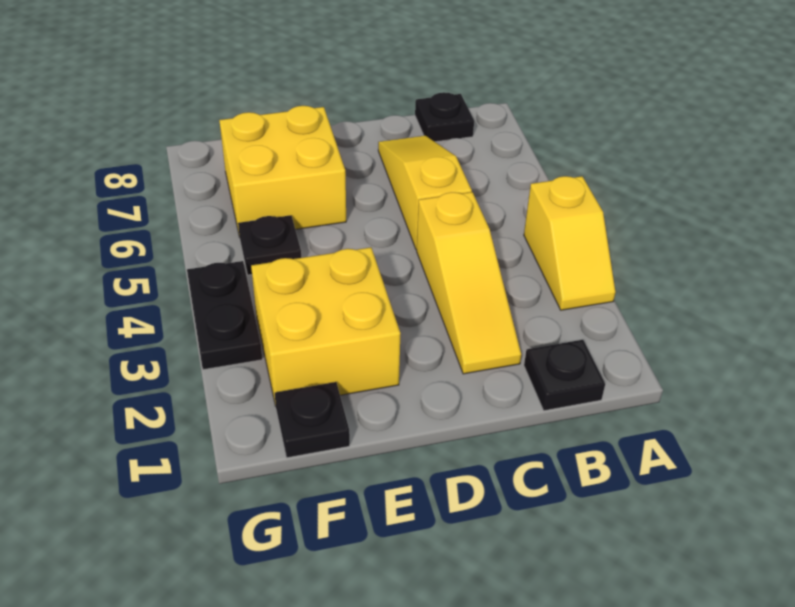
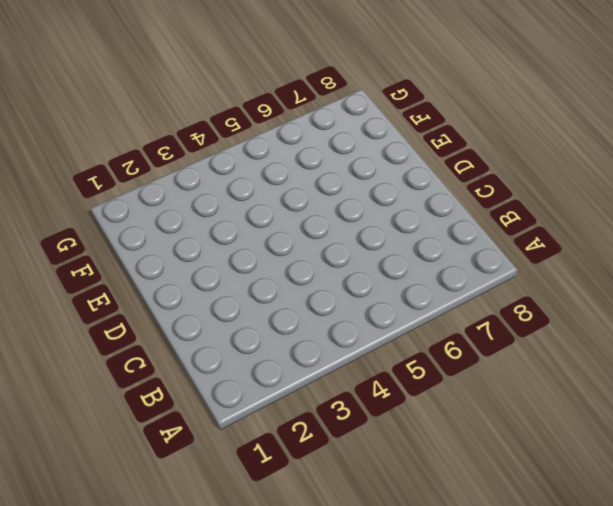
none -> yellow slope A3:A4 level 1 top 4
none -> black plate B1 level 1

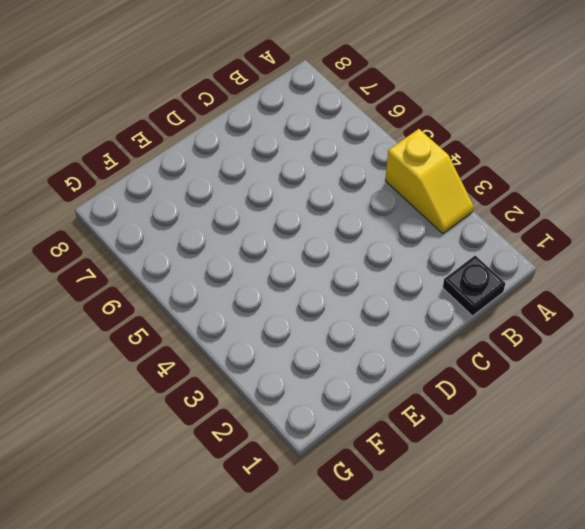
none -> black plate B8 level 1
none -> yellow slope C2:C4 level 1 top 4

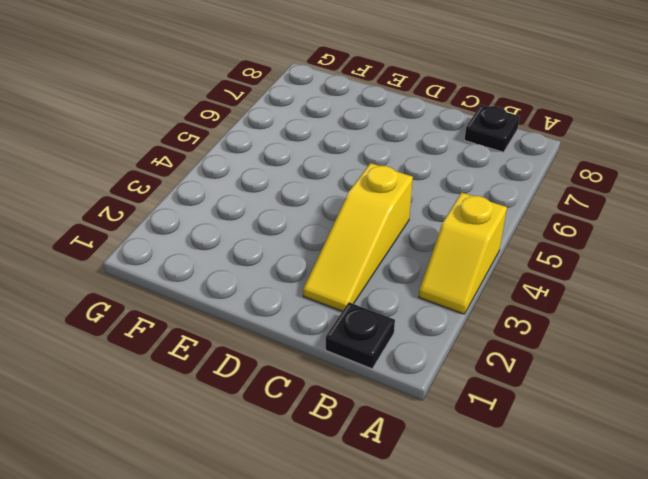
none -> yellow slope C5:C7 level 1 top 5
none -> yellow brick E2:F3 level 1

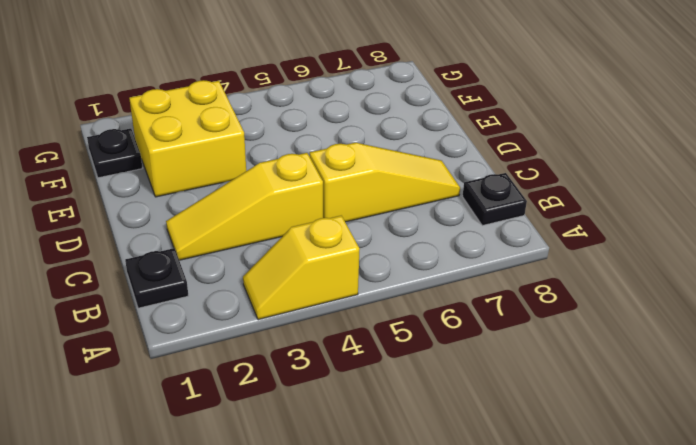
none -> yellow brick E6:F7 level 1
none -> black plate F5 level 1

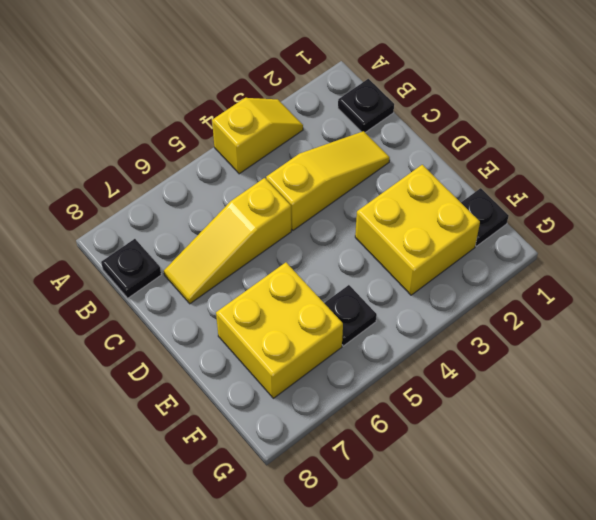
none -> black plate G3:G4 level 1

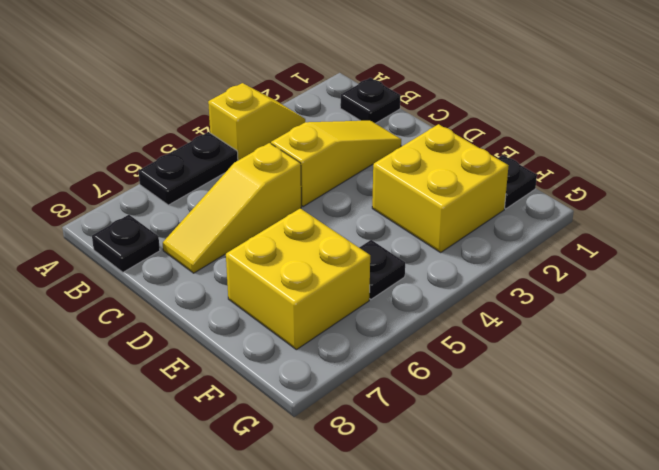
black plate A5:A6 level 1 -> black plate G3:G4 level 1

